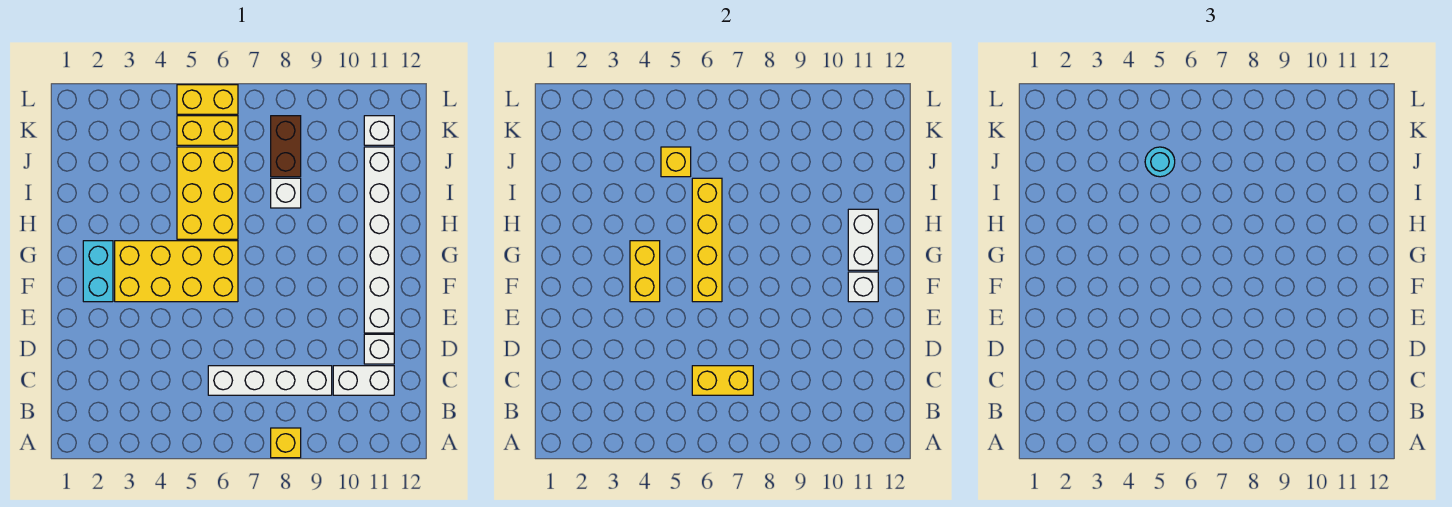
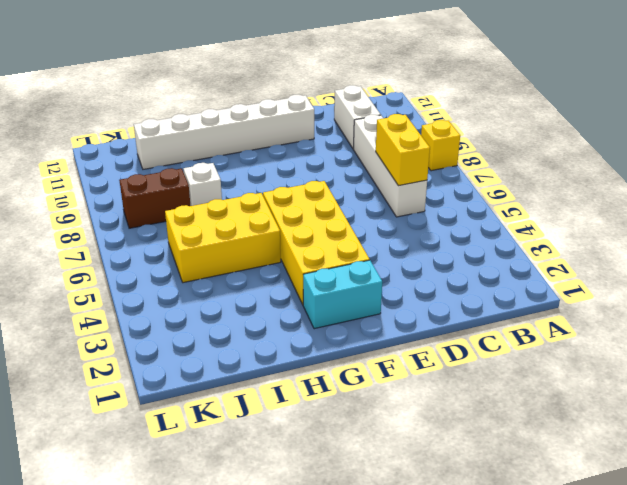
none -> white brick D11 level 1
none -> yellow brick K5:K6 level 1
none -> white brick K11 level 1

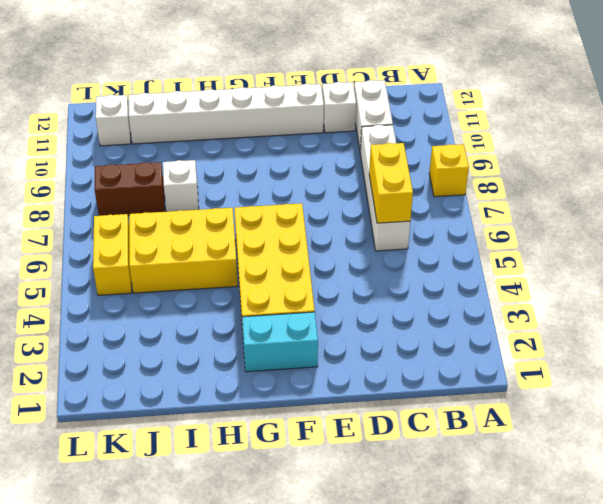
none -> yellow brick L5:L6 level 1
none -> yellow brick F4:G4 level 2
none -> yellow brick F6:I6 level 2

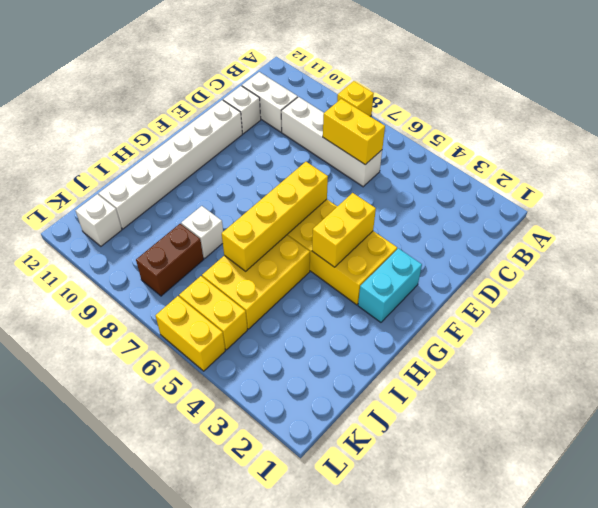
none -> white brick F11 level 2
none -> white brick G11:H11 level 2
none -> yellow brick J5 level 2

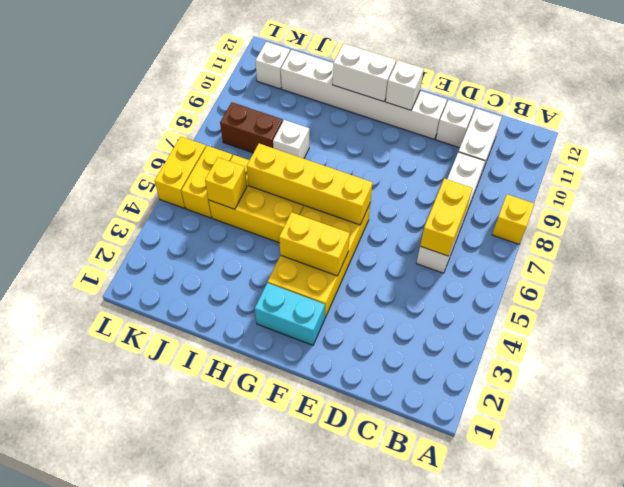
none -> cyan round brick J5 level 3

